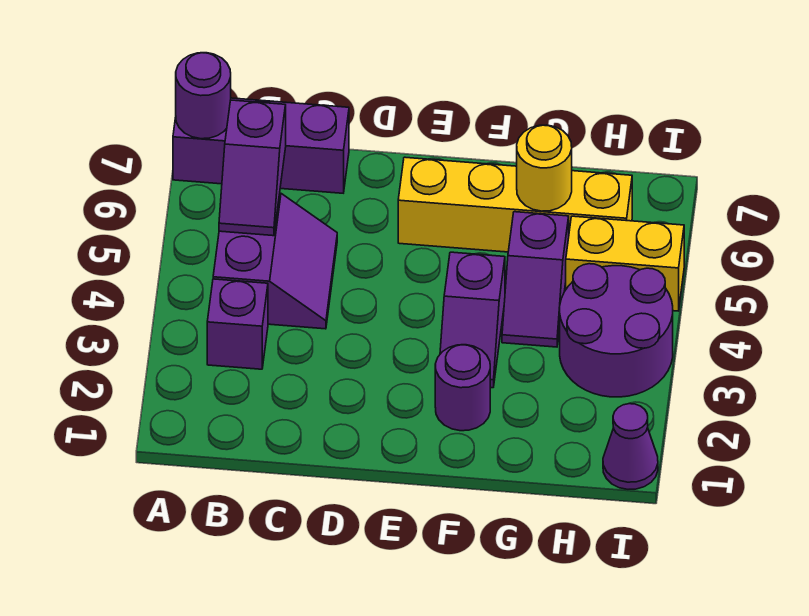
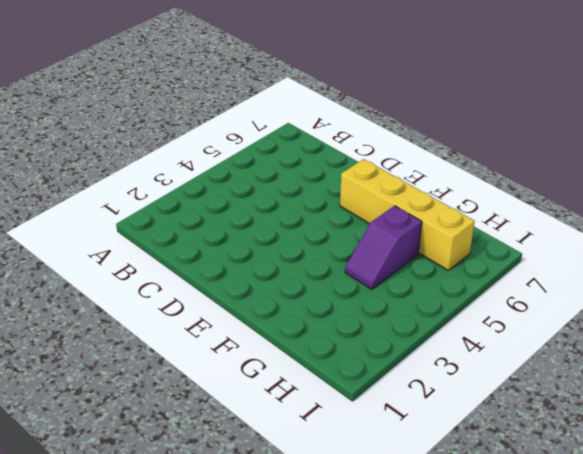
none -> purple brick A7:C7 level 1
none -> purple brick B3 level 1
none -> purple slope B4:C5 level 1 top B

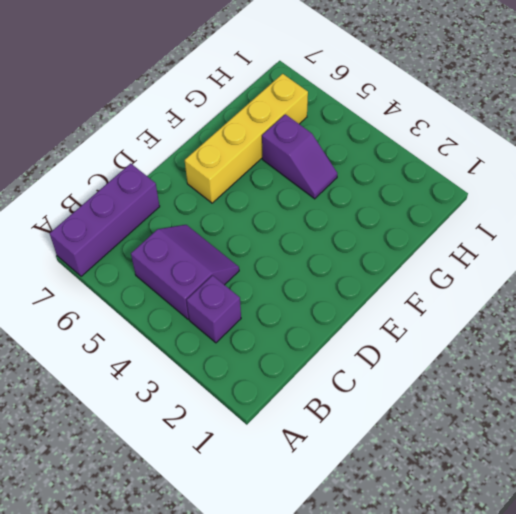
none -> purple round brick F2 level 1
none -> purple slope F3:F4 level 1 top 4
none -> purple round brick H3:I4 level 1

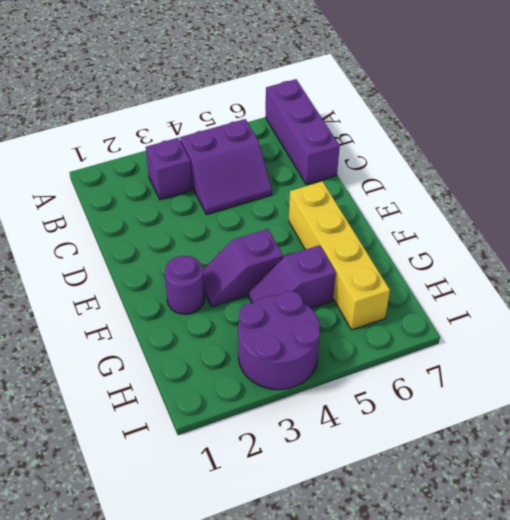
none -> yellow brick H5:I5 level 1
none -> purple cone I1 level 1
none -> purple round brick A7 level 2

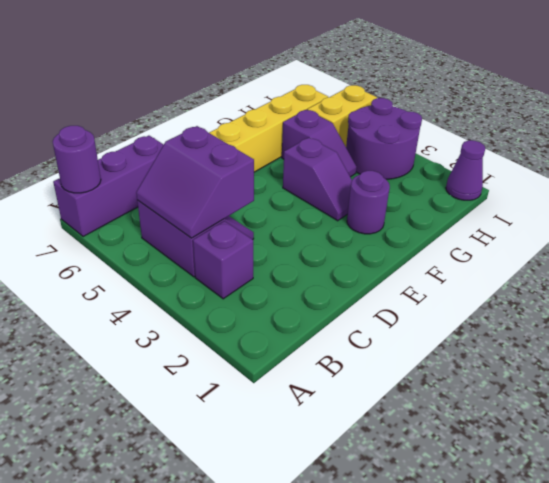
purple slope B4:C5 level 2 top C -> purple slope B5:B6 level 2 top 6
none -> yellow round brick G6 level 2

